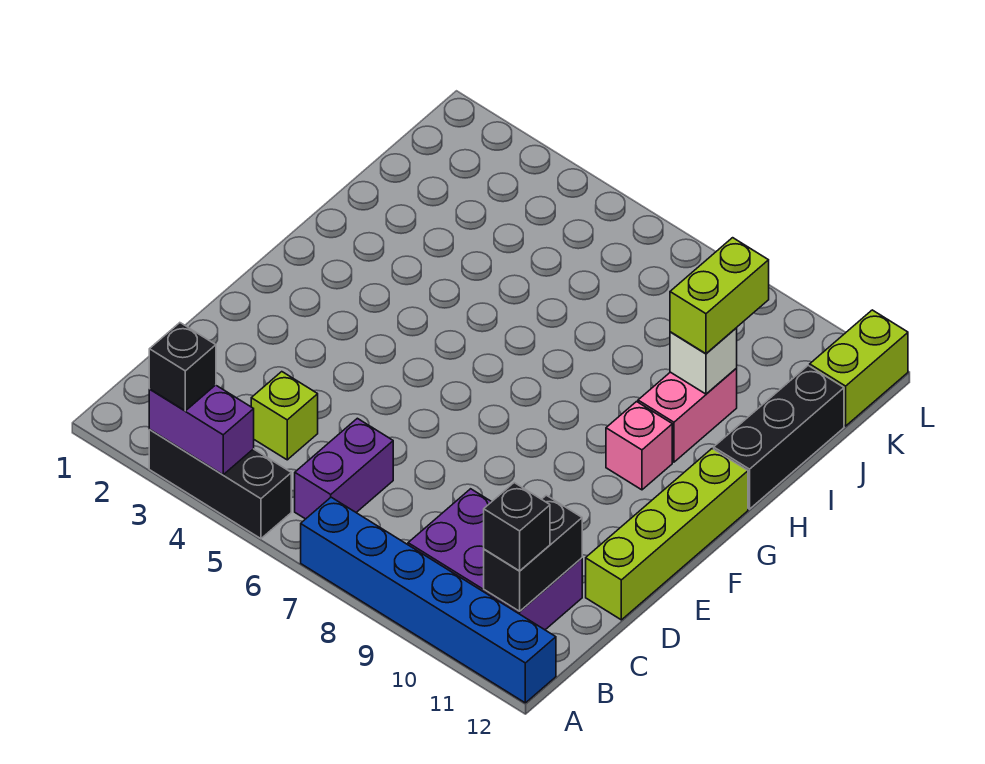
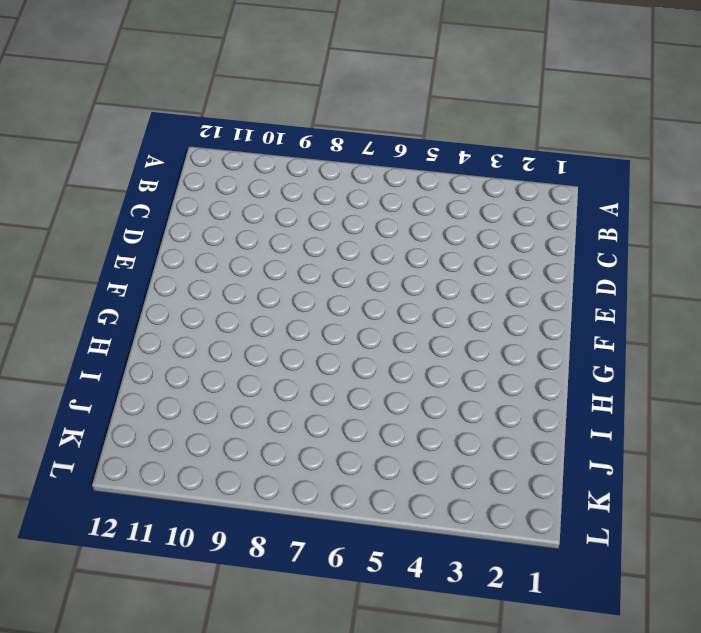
none -> black brick A3:A5 level 1
none -> blue brick A7:A12 level 1
none -> purple brick B6:C6 level 1

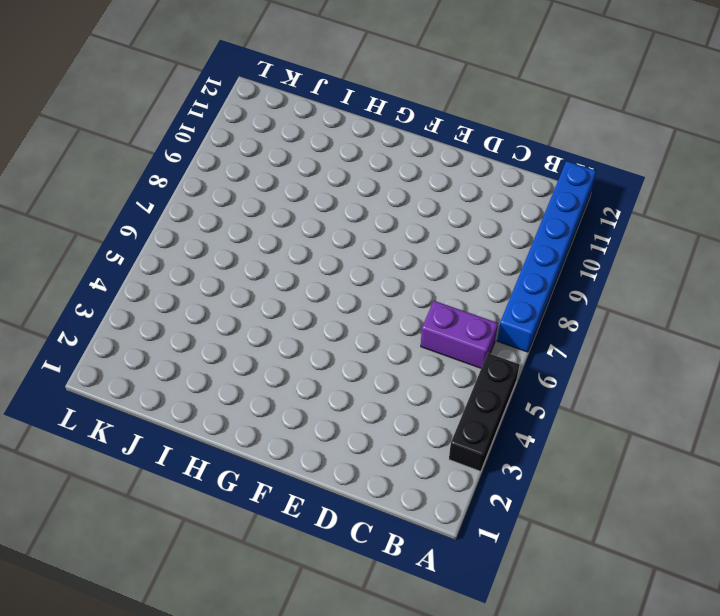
none -> purple brick B9:C11 level 1
none -> lime brick C4 level 1
none -> lime brick D12:G12 level 1

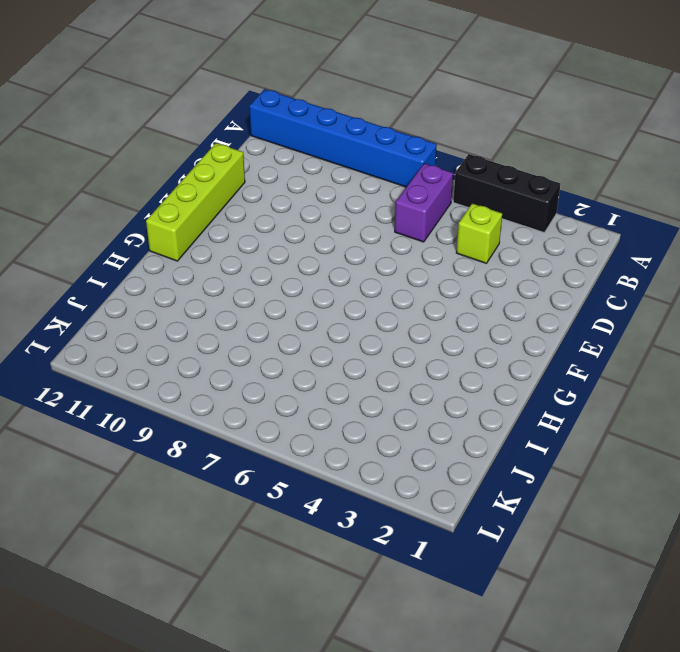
none -> purple brick B9:C11 level 1
none -> pink brick G10 level 1
none -> pink brick H10:I10 level 1

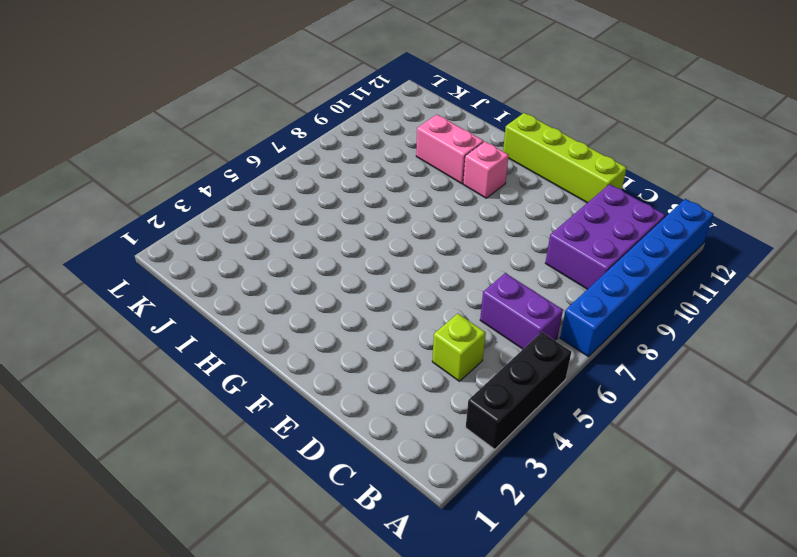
none -> black brick H12:J12 level 1
none -> lime brick K12:L12 level 1
none -> purple brick A3:A4 level 2

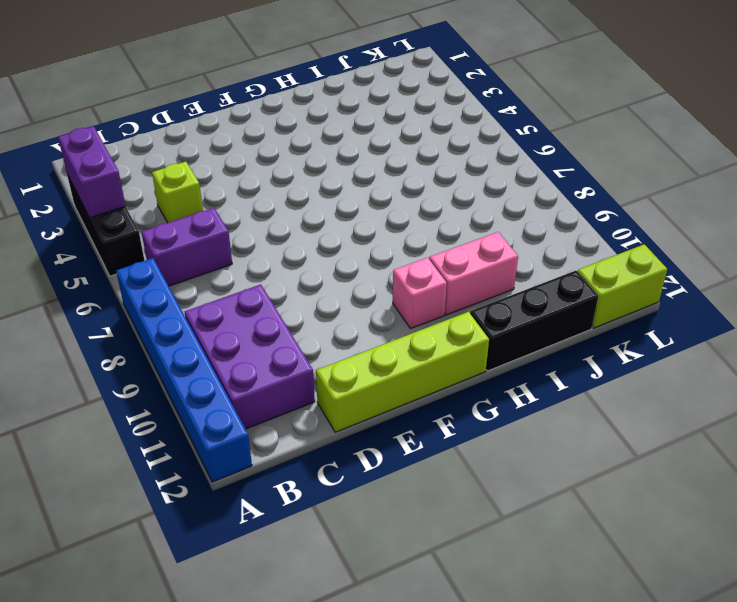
none -> black brick B11:C11 level 2
none -> white brick I10 level 2
none -> black brick A3 level 3

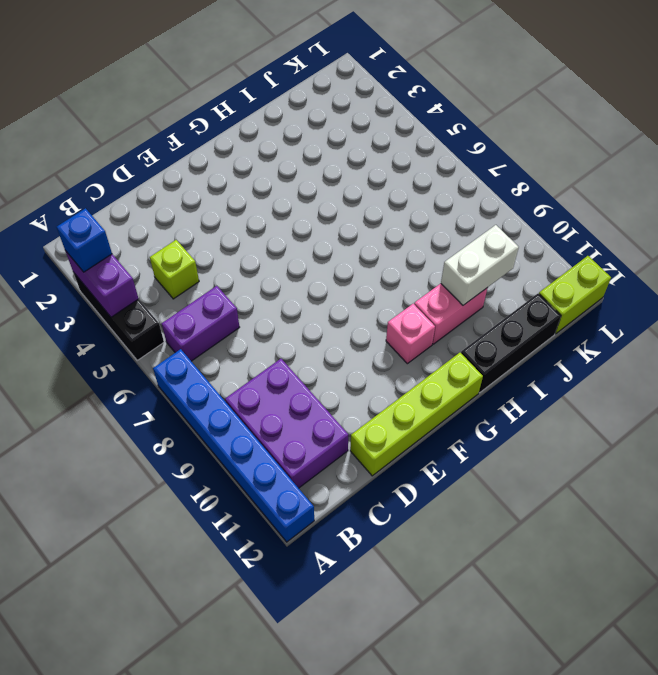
blue brick A3 level 3 -> black brick A3 level 3
white brick I10:J10 level 2 -> white brick I10 level 2
none -> black brick B11:C11 level 2
none -> black brick B11 level 3
none -> lime brick I10:J10 level 3

